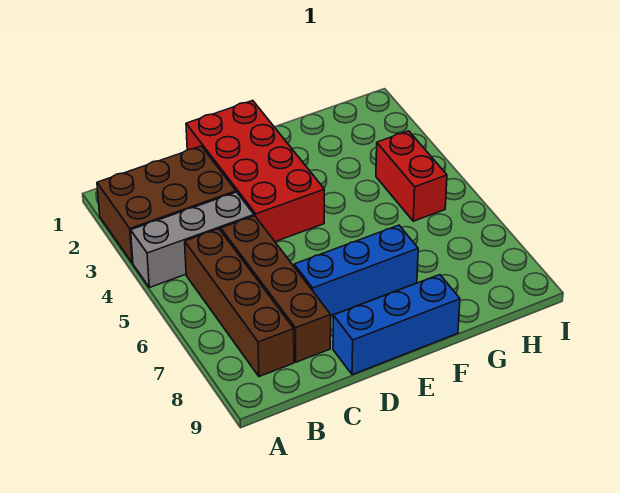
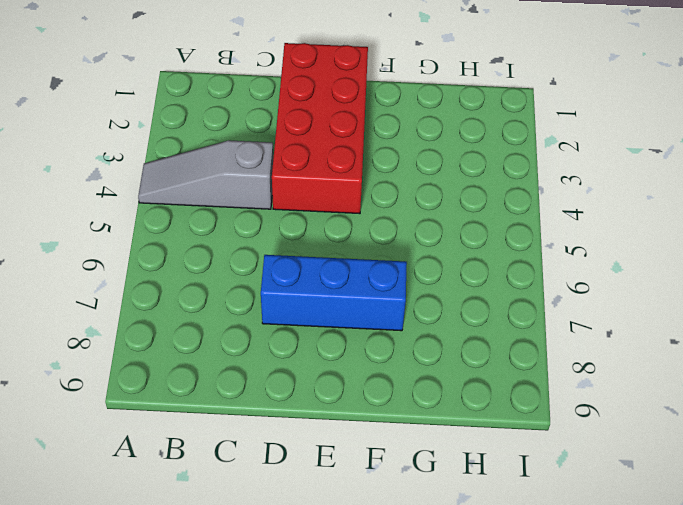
grey slope A4:C4 level 1 top C -> grey brick A4:C4 level 1
none -> brown brick A2:C3 level 1
none -> brown brick B5:B8 level 1

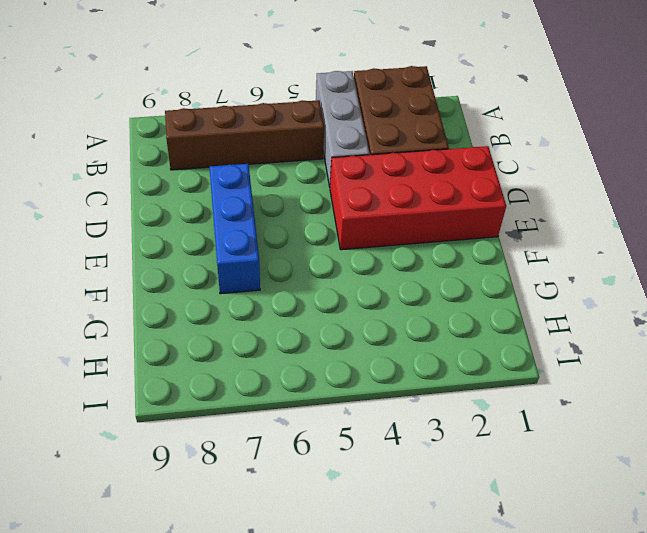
none -> brown brick C5:C8 level 1
none -> blue brick D9:F9 level 1

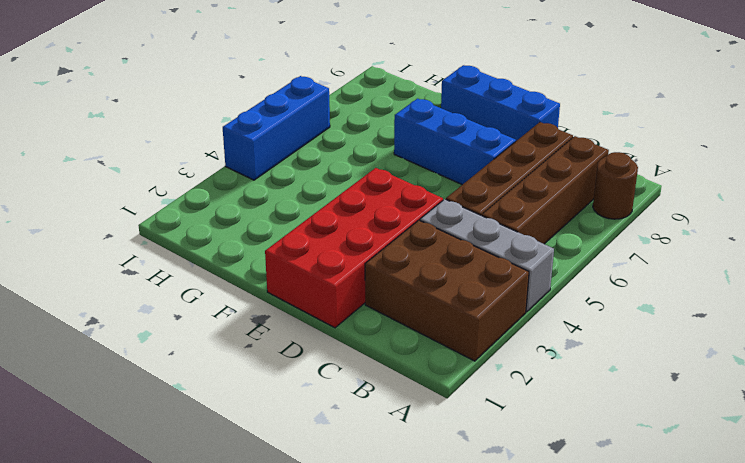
brown round brick A8 level 1 -> none
blue brick I4:I6 level 1 -> none
none -> red brick H4:H5 level 1

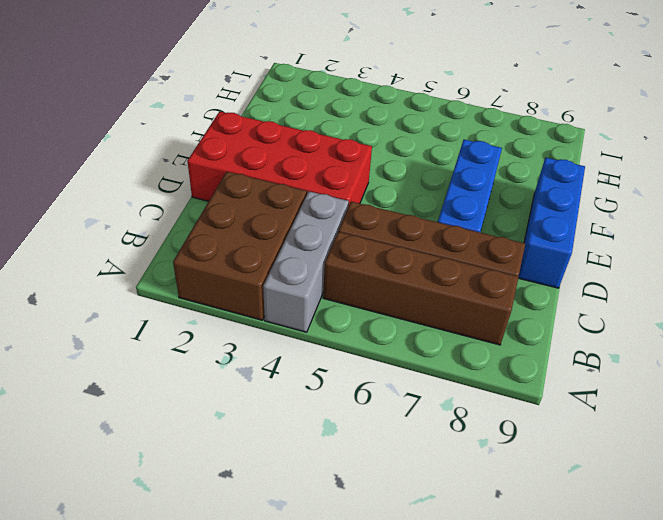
none -> red brick H4:H5 level 1

